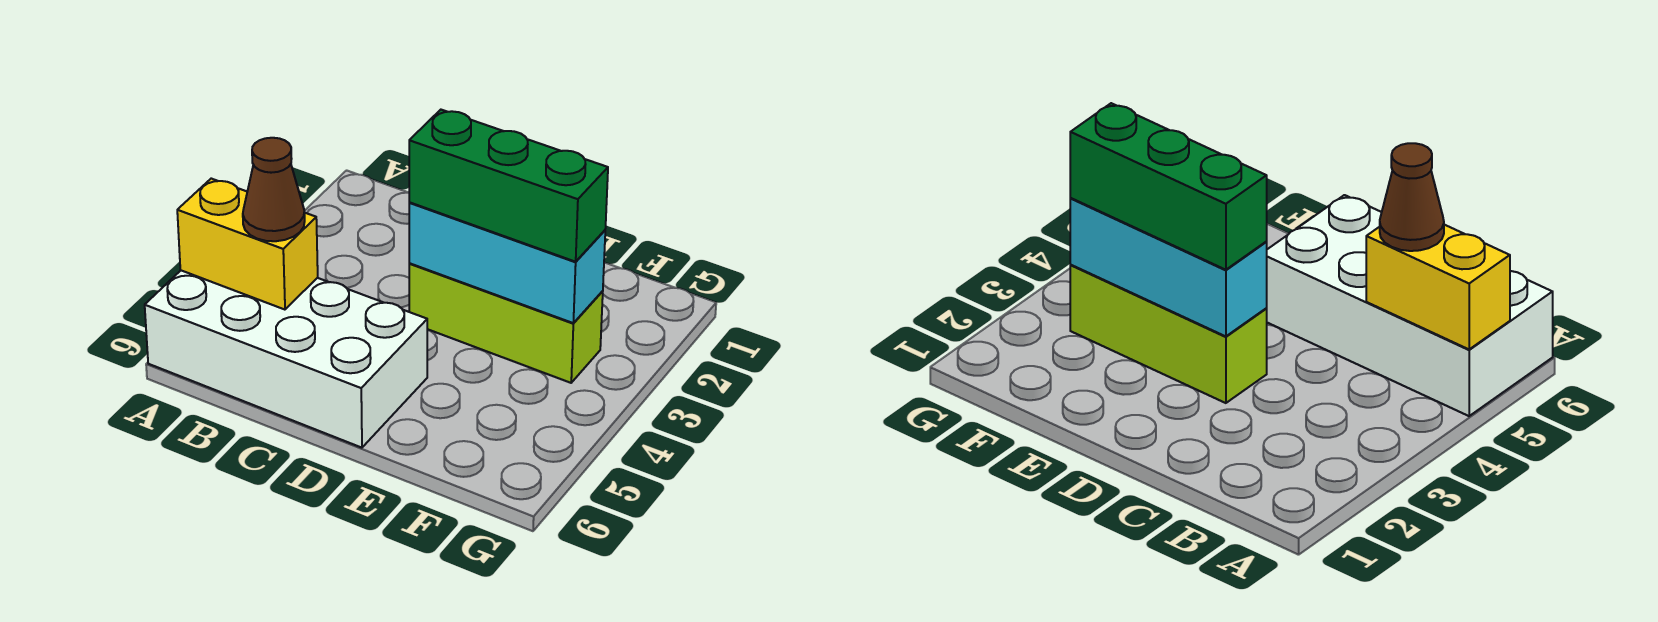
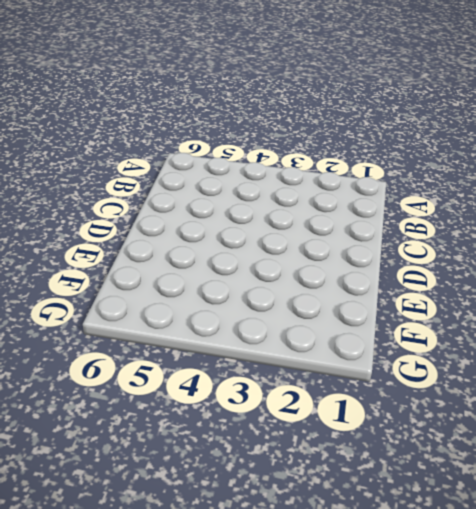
none -> white brick A5:D6 level 1
none -> lime brick D3:F3 level 1

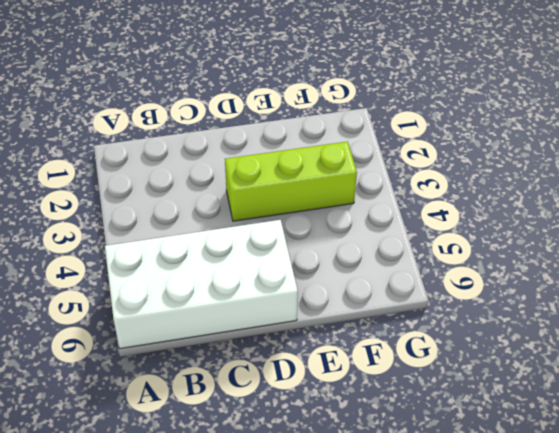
none -> yellow brick A5:B5 level 2
none -> cyan brick D3:F3 level 2

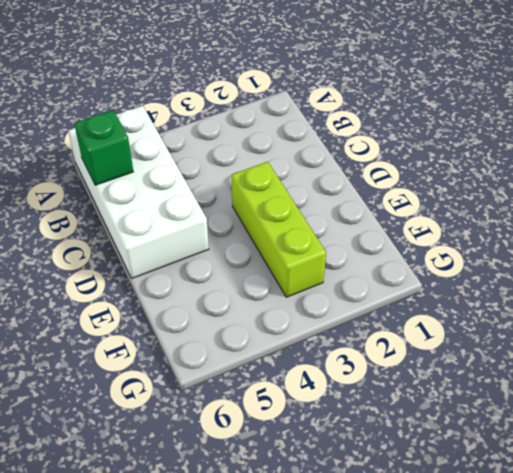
green brick B6 level 2 -> none
none -> yellow brick A5:B5 level 2
none -> cyan brick D3:F3 level 2

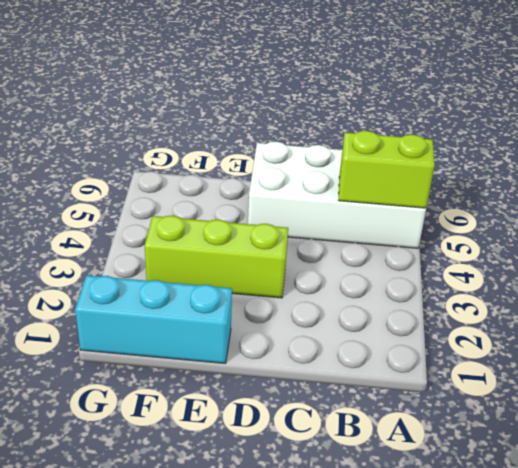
lime brick A5:B5 level 2 -> yellow brick A5:B5 level 2
cyan brick E1:G1 level 1 -> cyan brick D3:F3 level 2
none -> brown cone B5 level 3
none -> green brick D3:F3 level 3

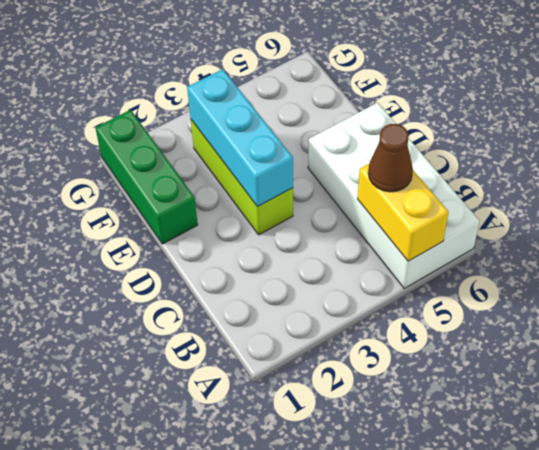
green brick E1:G1 level 1 -> green brick D3:F3 level 3

